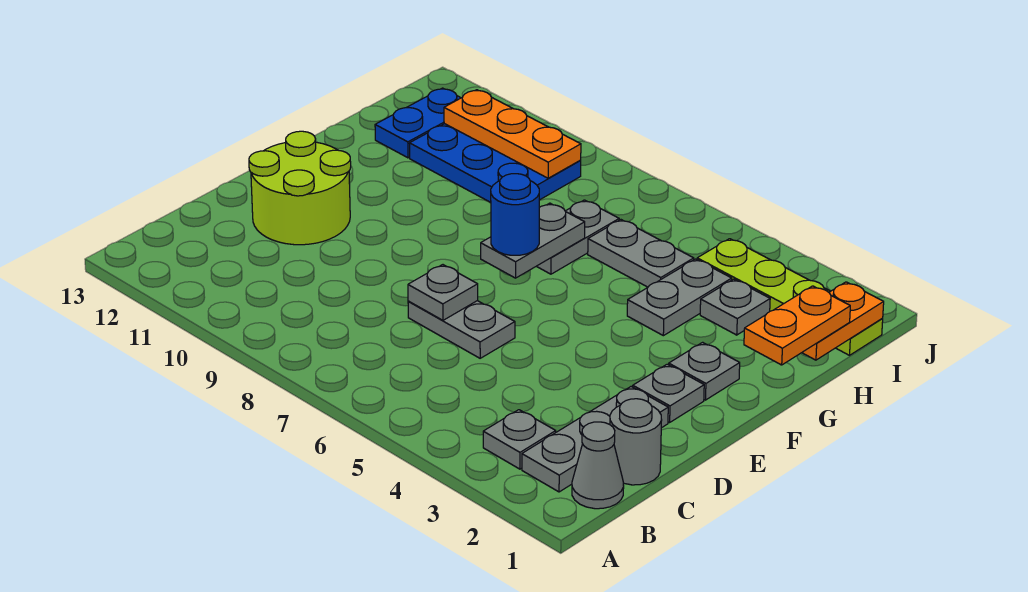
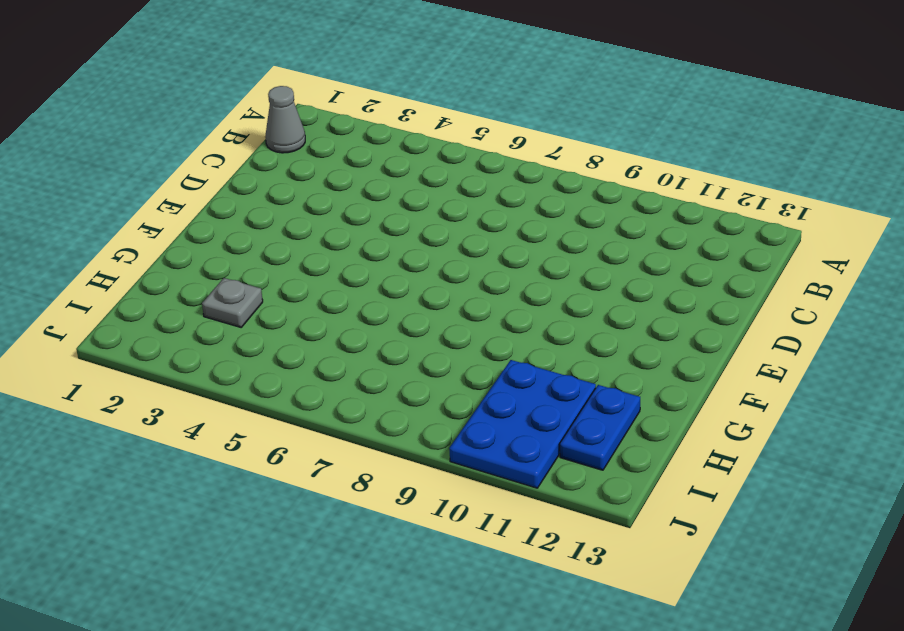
blue plate H10:J11 level 1 -> blue plate H9:I11 level 1
none -> grey plate B2:D2 level 1
none -> grey plate B3 level 1
none -> grey round brick C1 level 1

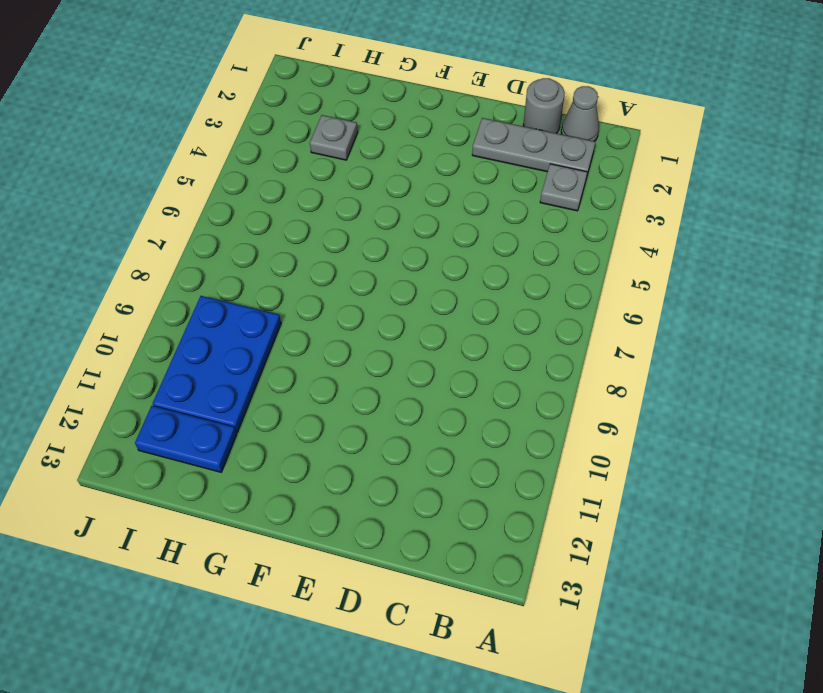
none -> grey plate D6:D7 level 1
none -> lime round brick D11:E12 level 1
none -> grey plate E2 level 1

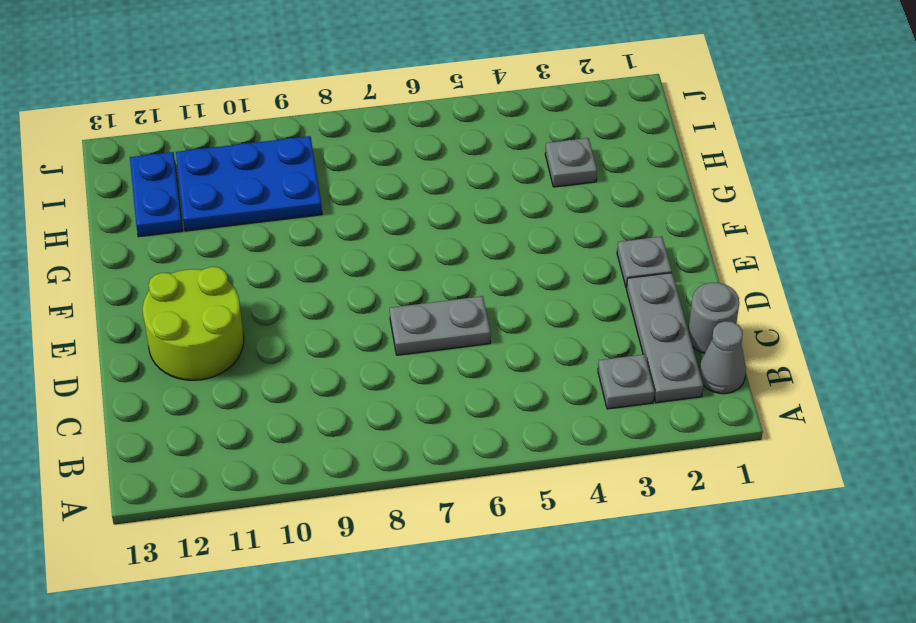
none -> grey plate F2 level 1
none -> grey plate G4:H4 level 1
none -> grey plate G7:H7 level 1

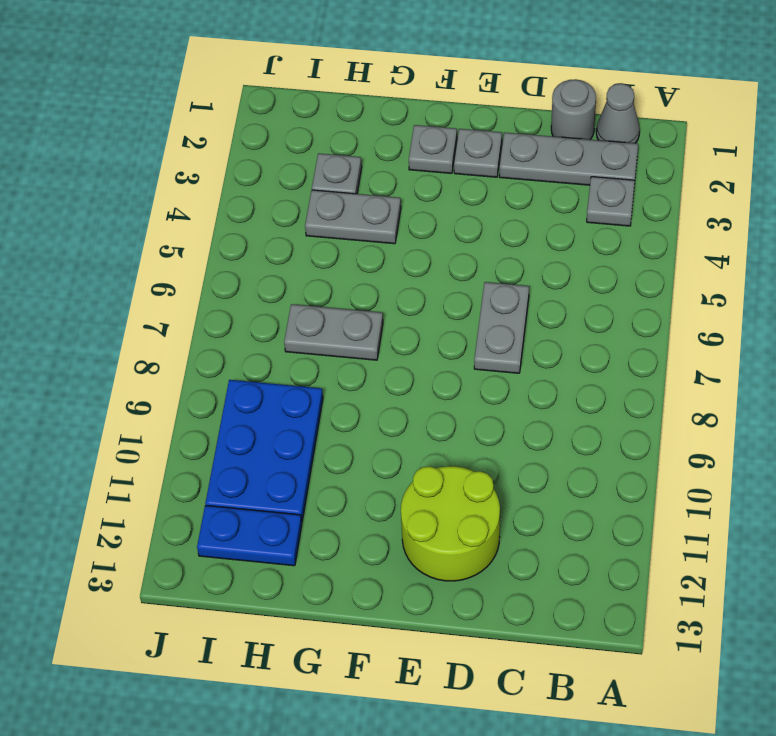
none -> grey plate H5:H6 level 1
none -> lime plate I1:I4 level 1
none -> grey plate D7 level 2

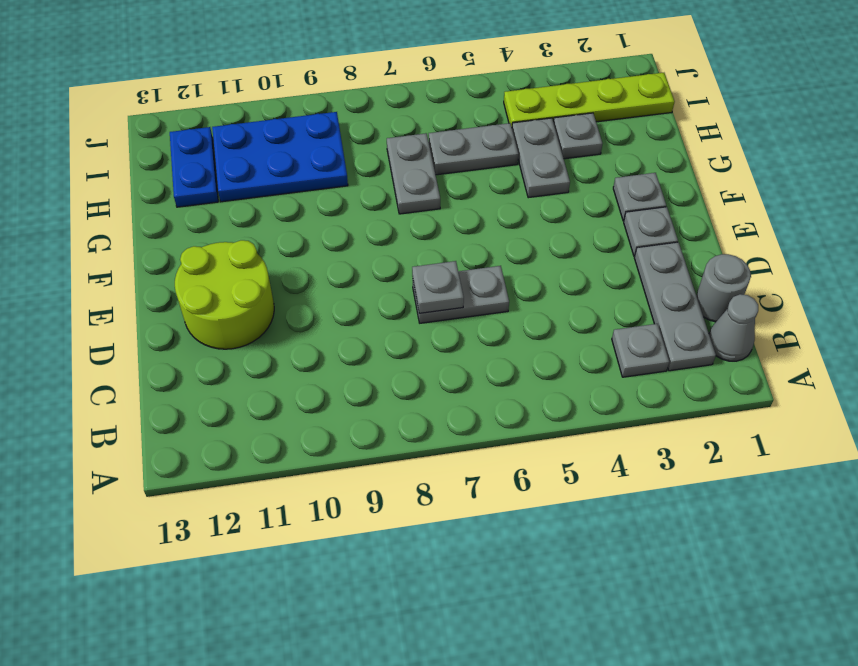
none -> grey plate F7:G7 level 2
none -> orange plate H1:I1 level 2
none -> orange plate I9:I11 level 2

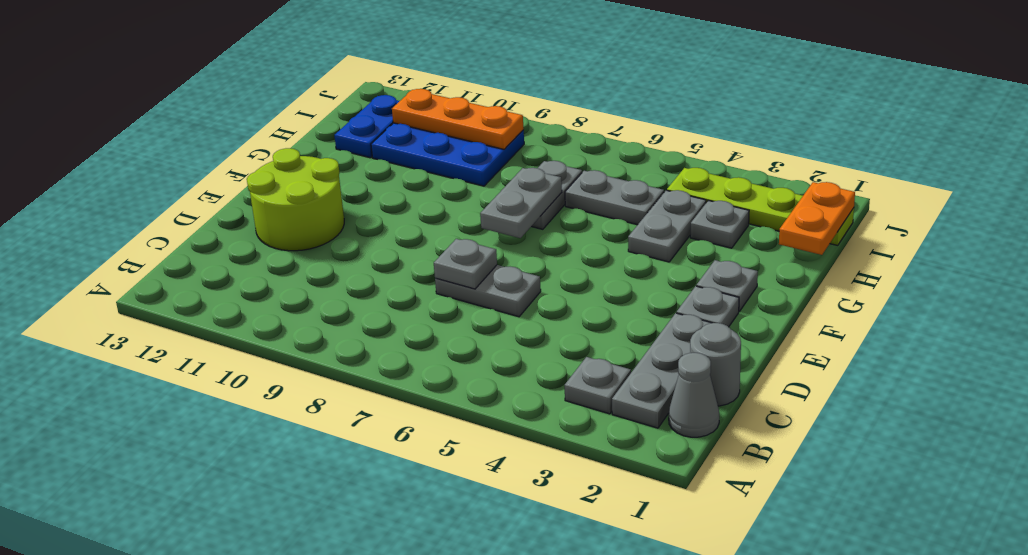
none -> blue round brick F7 level 3
none -> orange plate G1:H1 level 3

